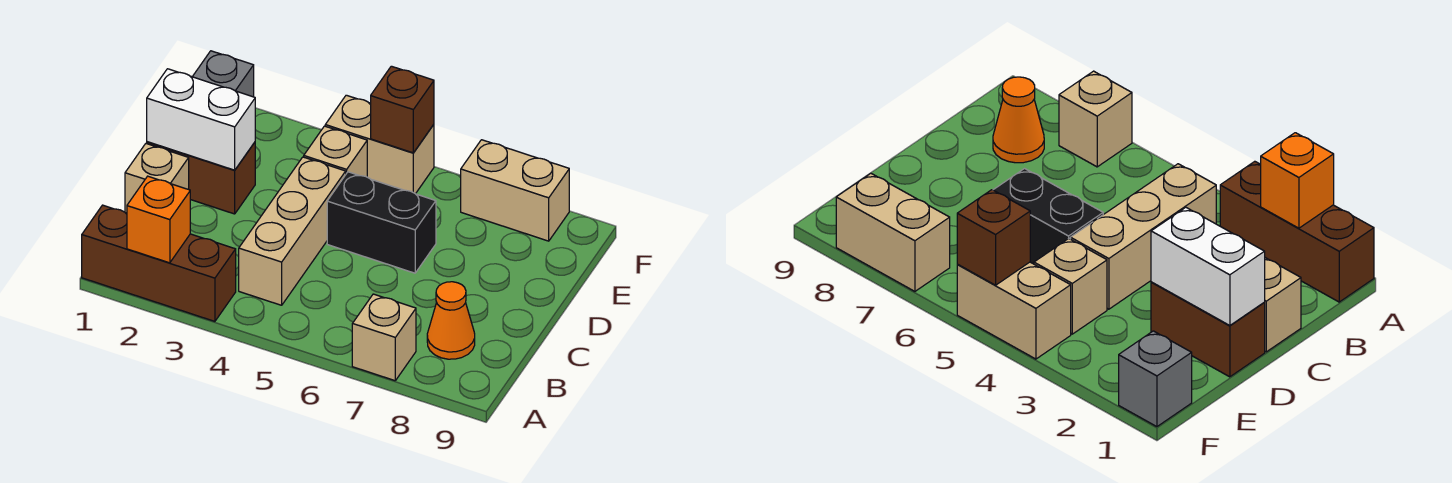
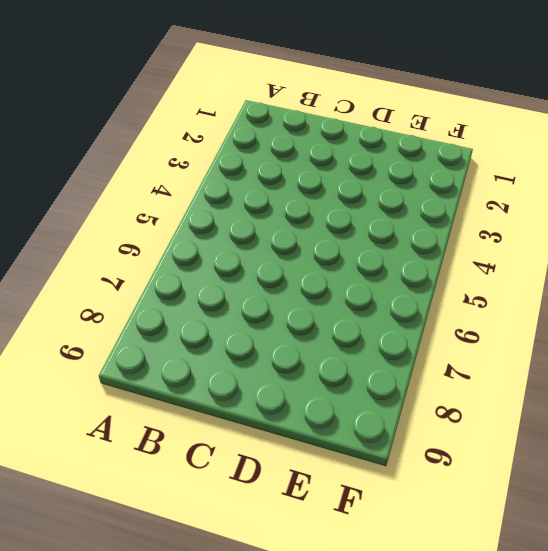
none -> brown brick A1:A3 level 1
none -> tan brick A7 level 1
none -> tan brick B4:D4 level 1

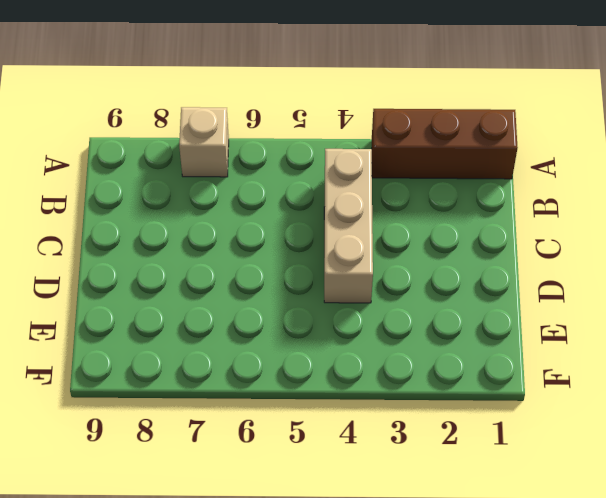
none -> orange cone B8 level 1
none -> tan brick C1 level 1
none -> brown brick D1:D2 level 1

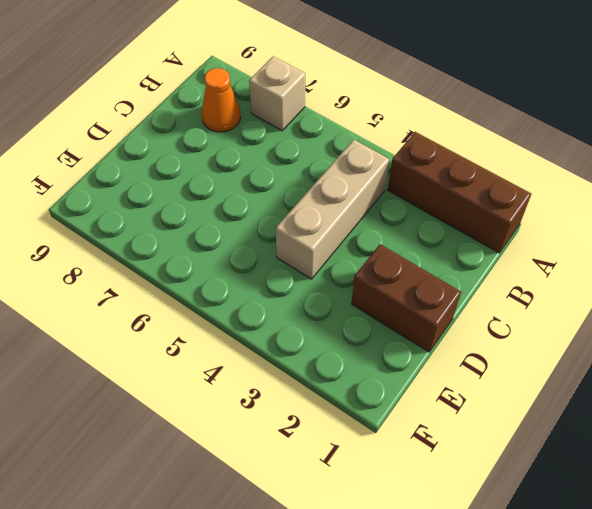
none -> tan brick C1 level 1
none -> black brick D5:D6 level 1
none -> tan brick E4 level 1

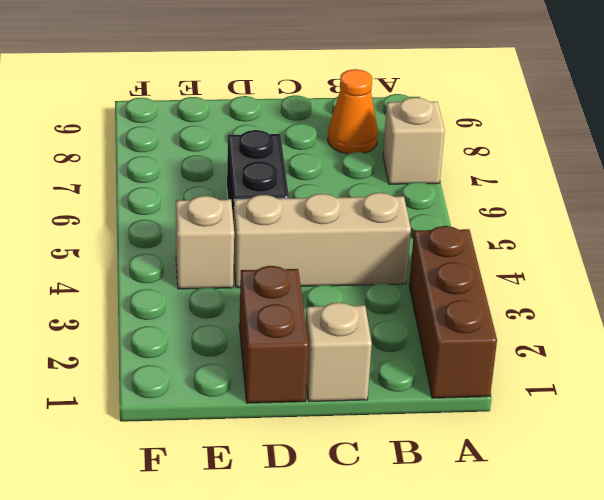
none -> grey brick F1 level 1
none -> tan brick F4:F5 level 1
none -> tan brick F7:F8 level 1

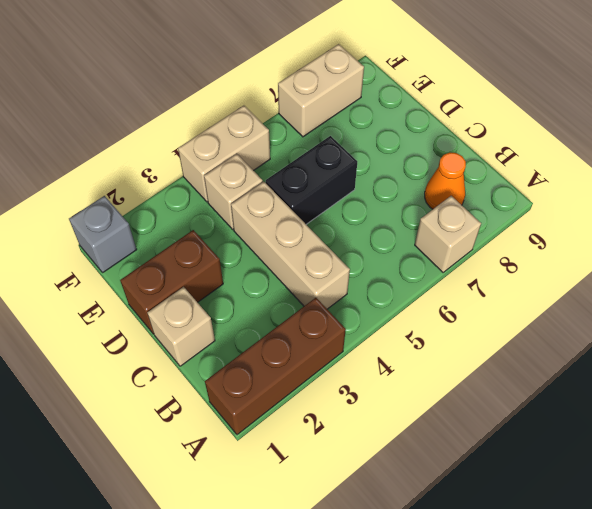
none -> orange brick A2 level 2
none -> white brick D1:D2 level 2
none -> brown brick F5 level 2

